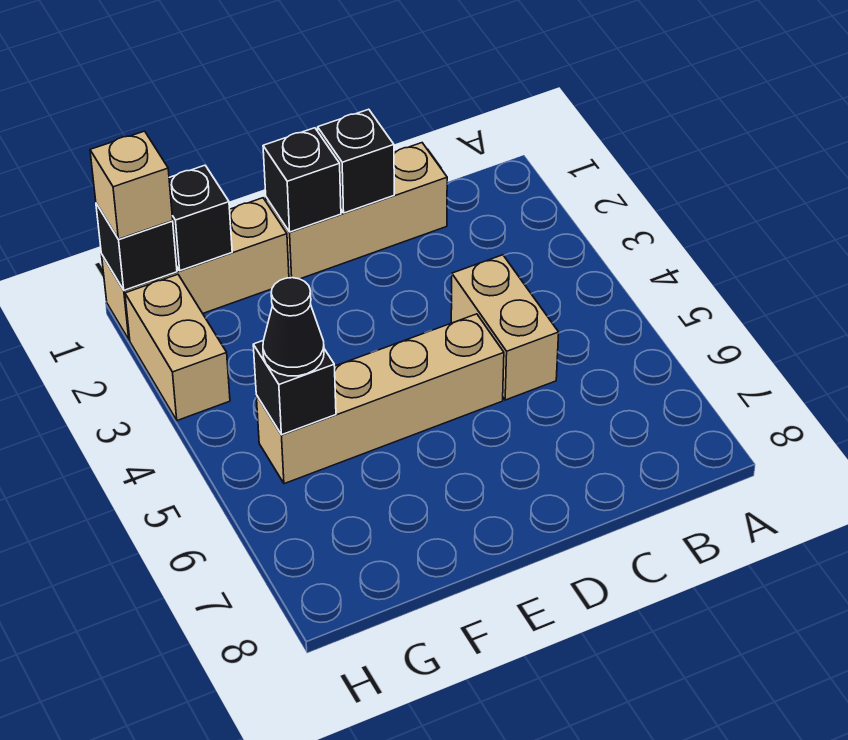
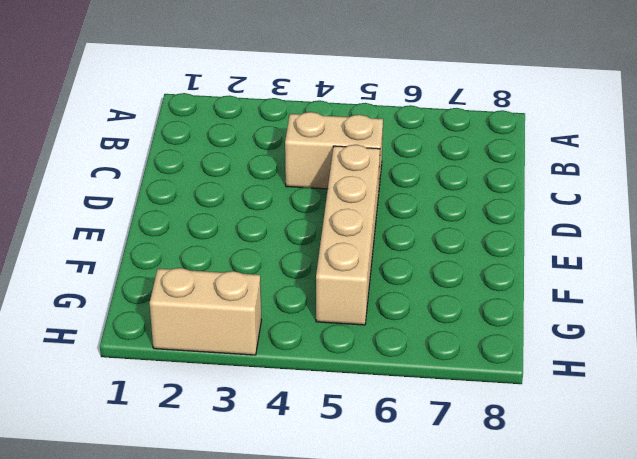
none -> tan brick C1:E1 level 1
none -> tan brick F1:H1 level 1
none -> black brick D1 level 2

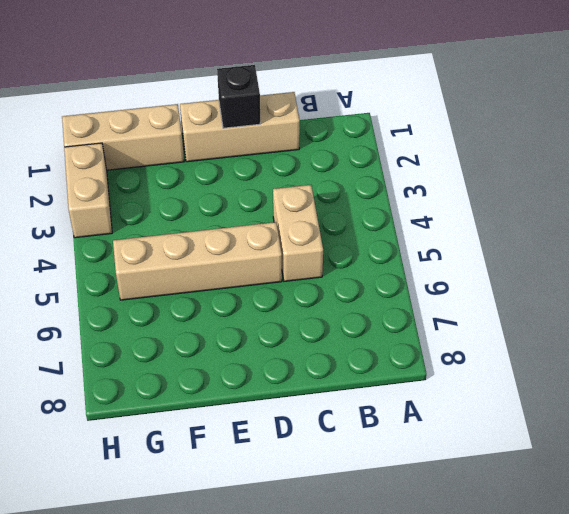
none -> black brick E1 level 2
none -> black brick G1 level 2
none -> black brick G5 level 2

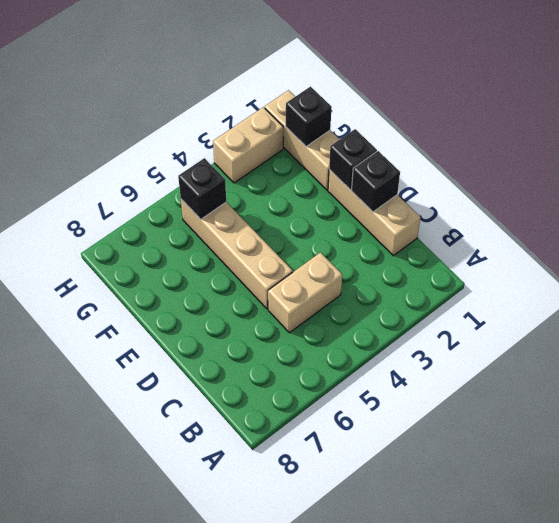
none -> black brick H1 level 2
none -> black cone G5 level 3
none -> tan brick H1 level 3

